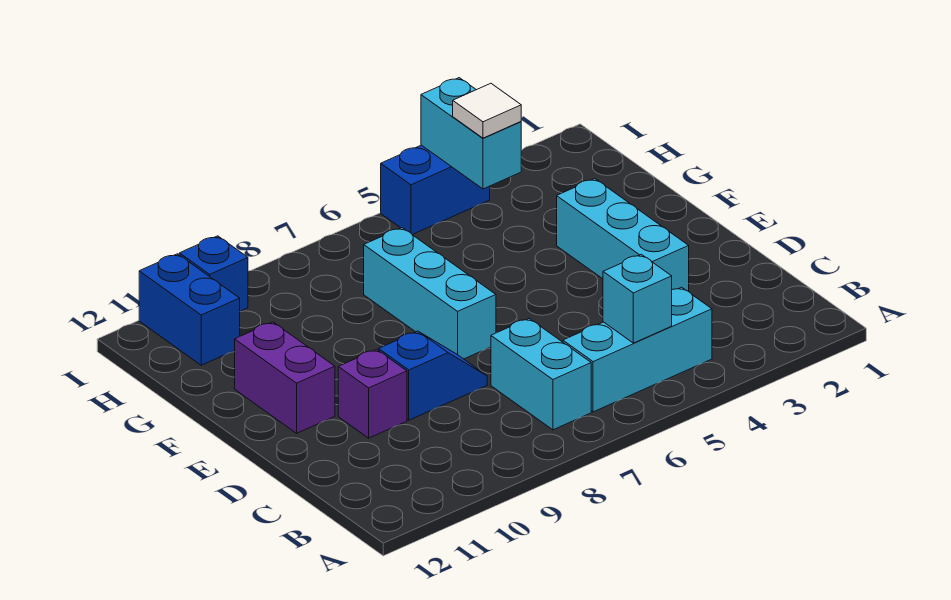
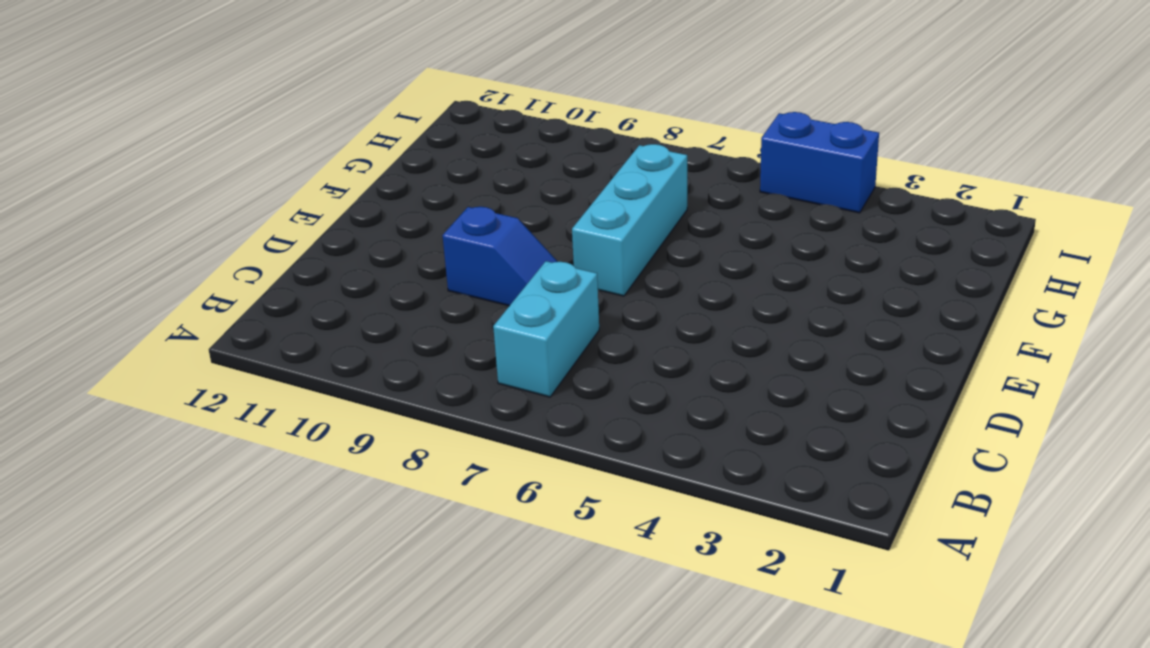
none -> cyan brick B4:B6 level 1
none -> cyan brick D3:F3 level 1
none -> purple brick D10 level 1

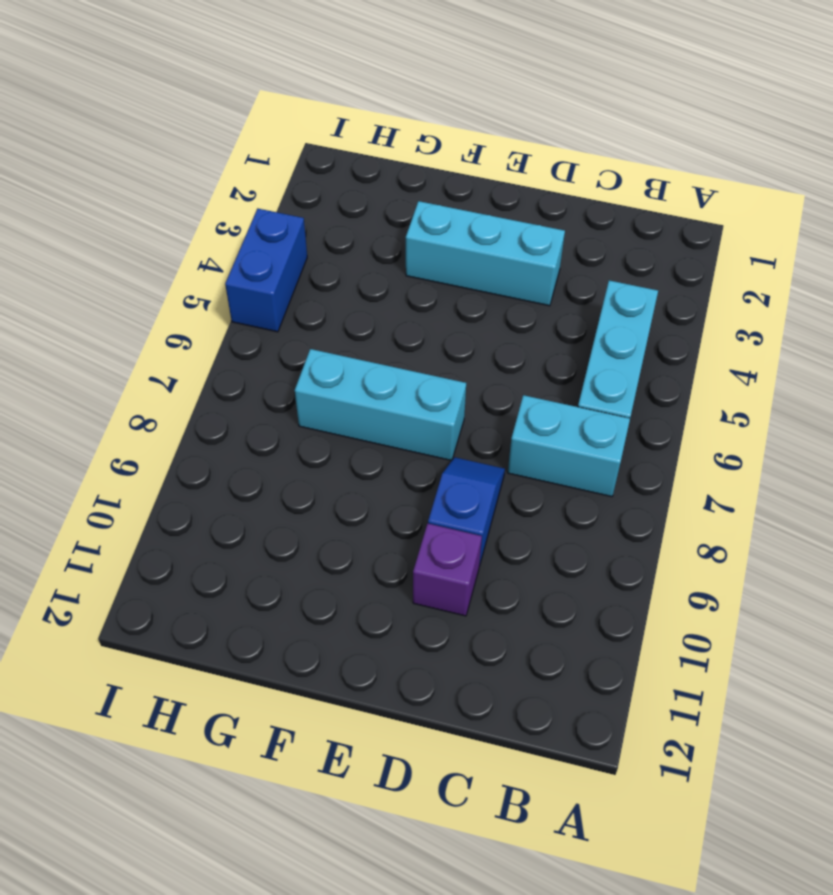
none -> purple brick E11:F11 level 1
none -> blue brick H11:I11 level 1
none -> blue brick I10 level 1

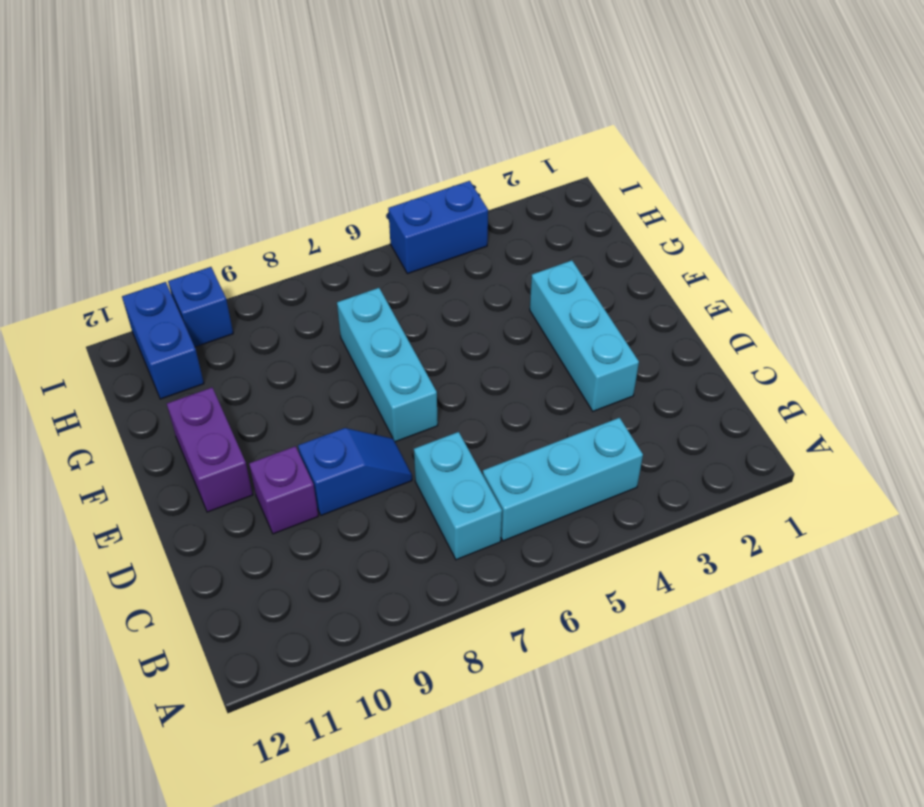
none -> cyan brick B5 level 2
none -> cyan brick H4:I4 level 2
none -> white tile H4 level 3

